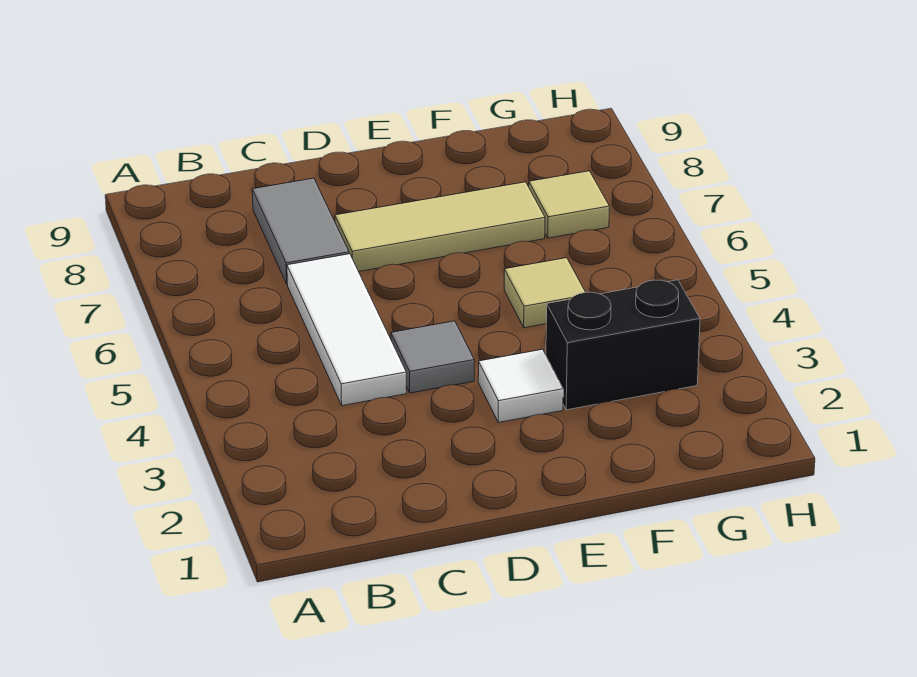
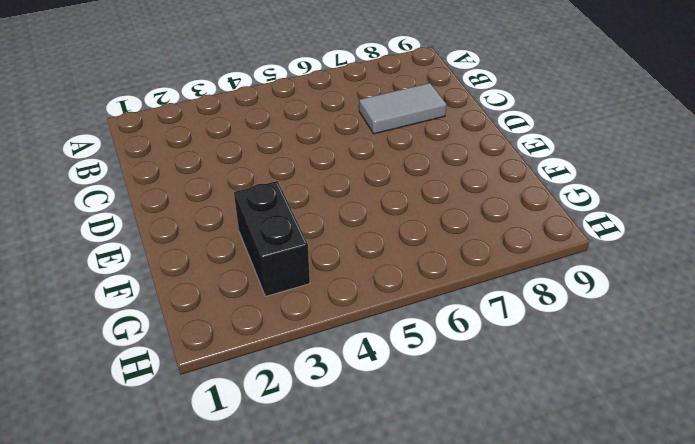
none -> white tile C4:C6 level 1
none -> grey tile D4 level 1

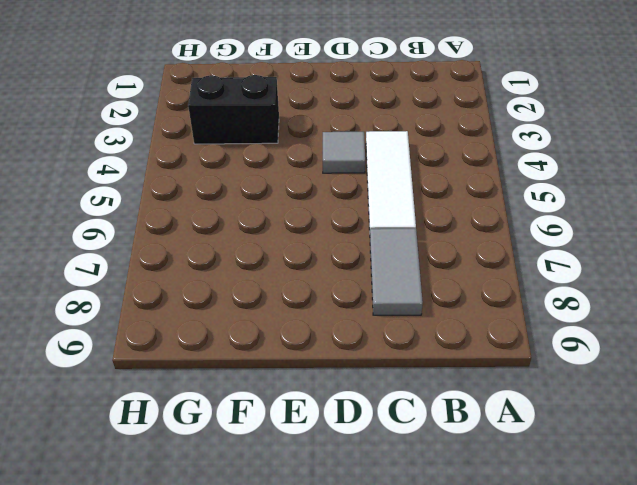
none -> tan tile D7:F7 level 1
none -> white tile E3 level 1

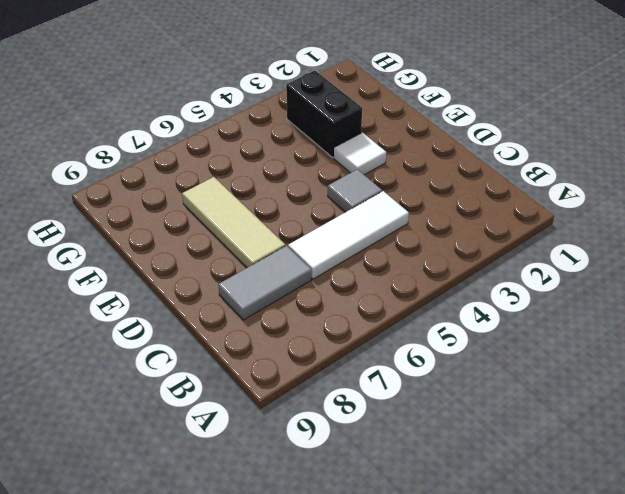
none -> tan tile F5 level 1
none -> tan tile G7 level 1

